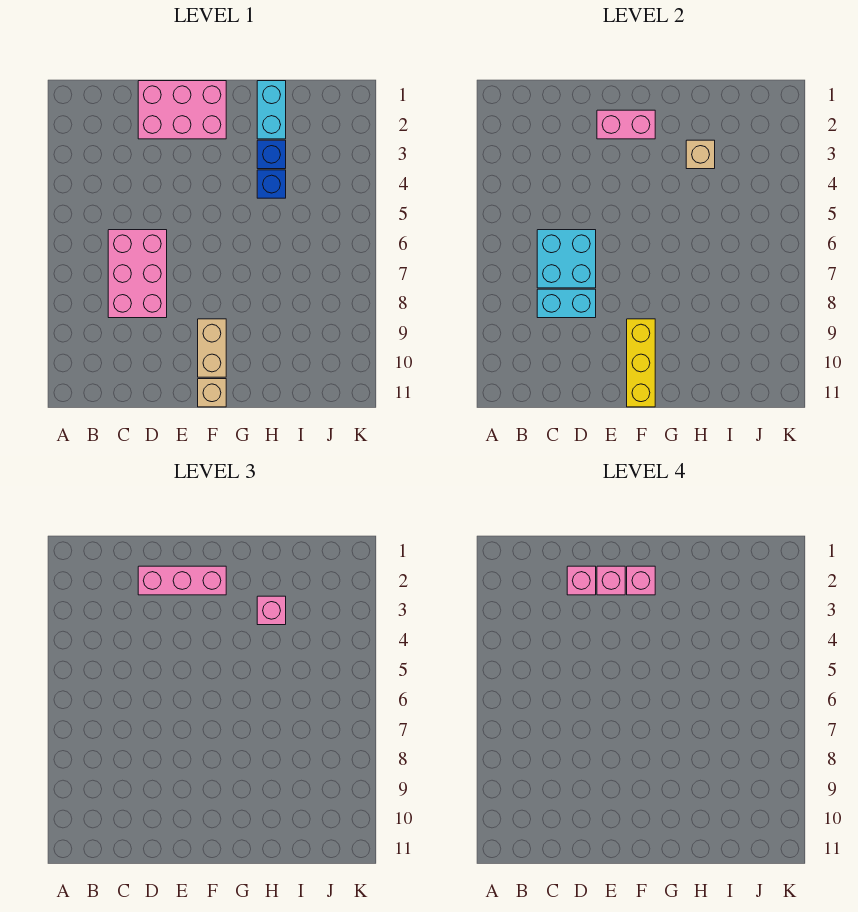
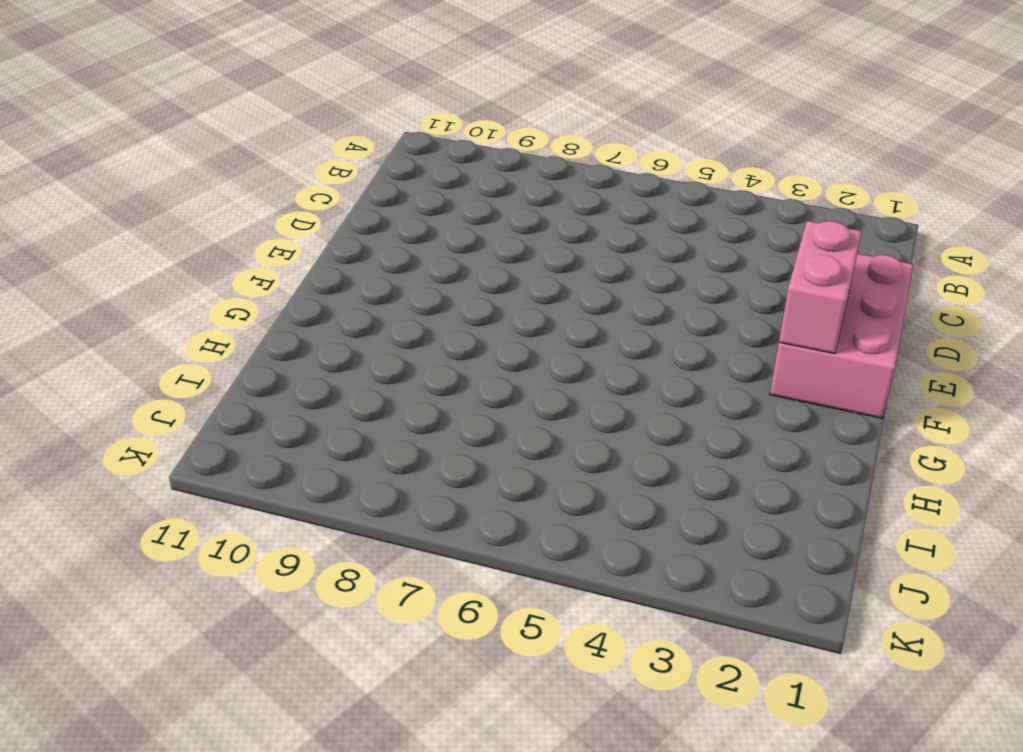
none -> pink brick C6:D8 level 1
none -> tan brick F9:F10 level 1
none -> tan brick F11 level 1

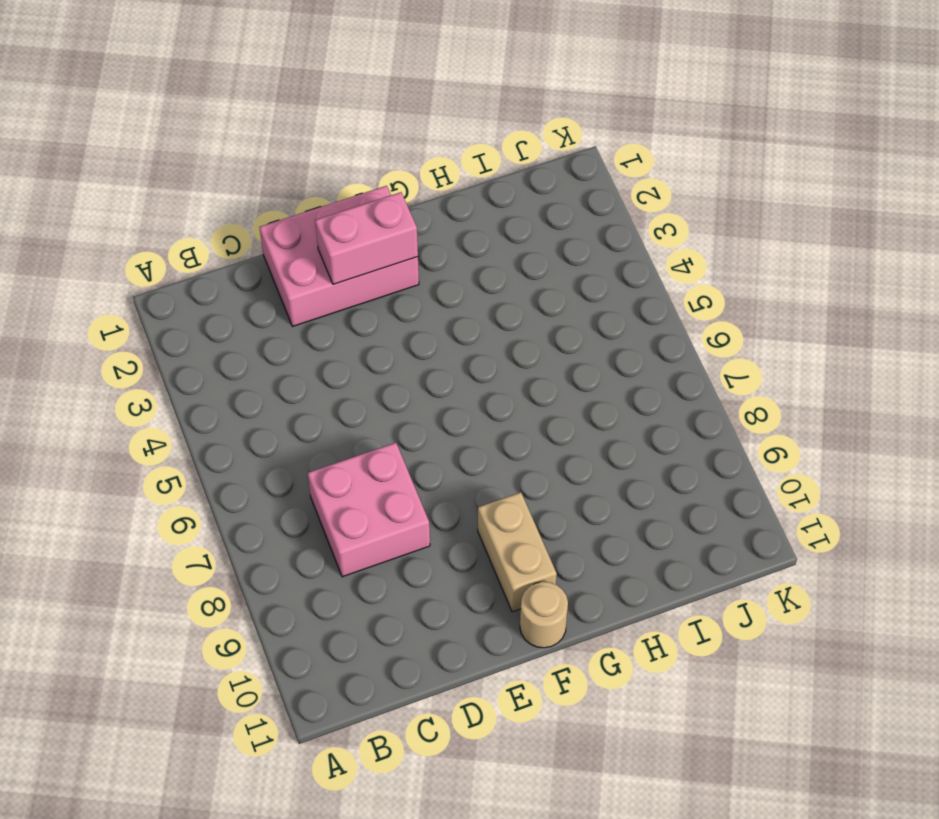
pink brick C7:D8 level 1 -> pink brick C6:D8 level 1
tan round brick F11 level 1 -> tan brick F11 level 1
none -> cyan brick H1:H2 level 1
none -> blue brick H3 level 1
none -> blue brick H4 level 1

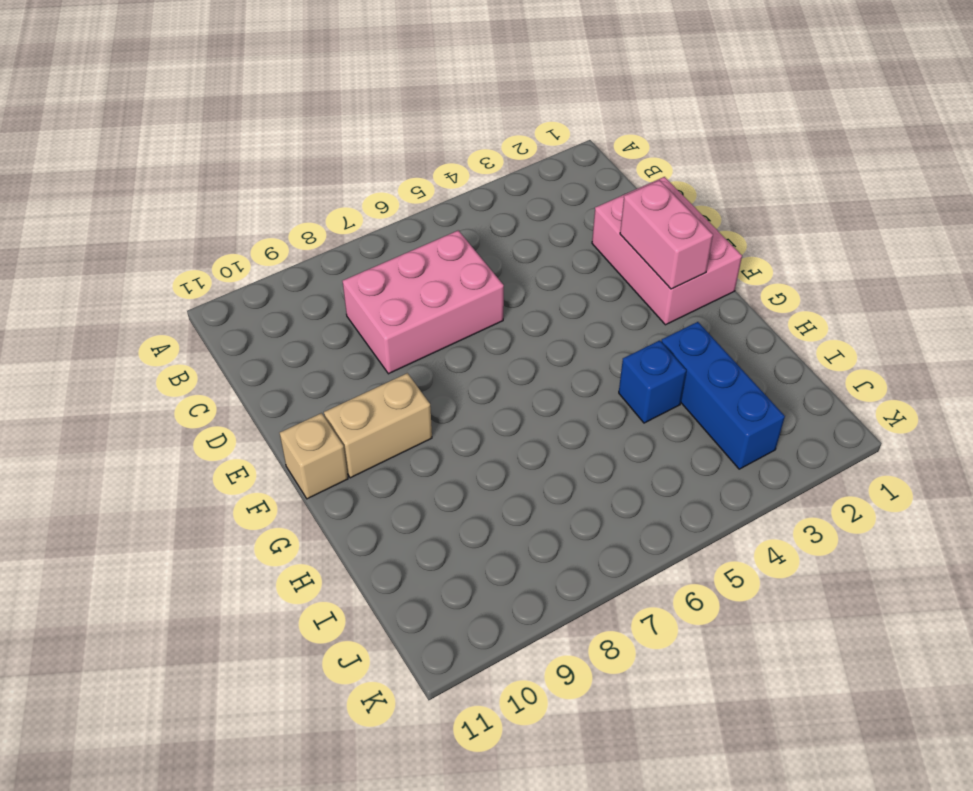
blue brick H3:J3 level 1 -> blue brick H3 level 1
none -> cyan brick H1:H2 level 1
none -> cyan brick C6:D7 level 2
none -> cyan brick C8:D8 level 2

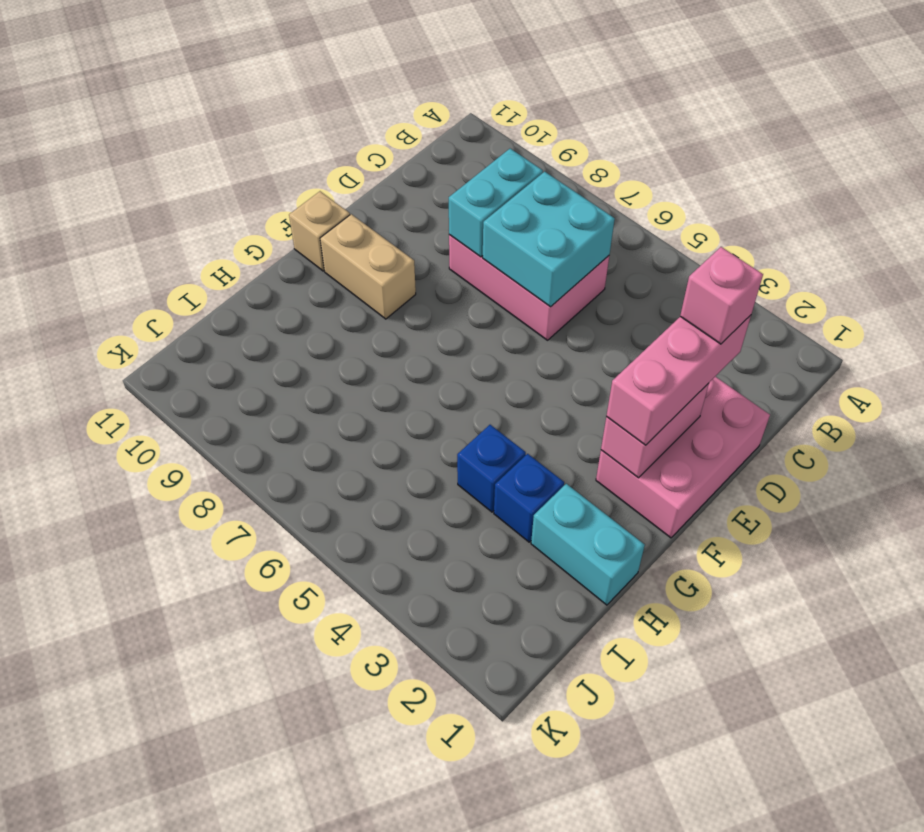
none -> yellow brick F9:F11 level 2
none -> tan brick H3 level 2
none -> pink brick H3 level 3

